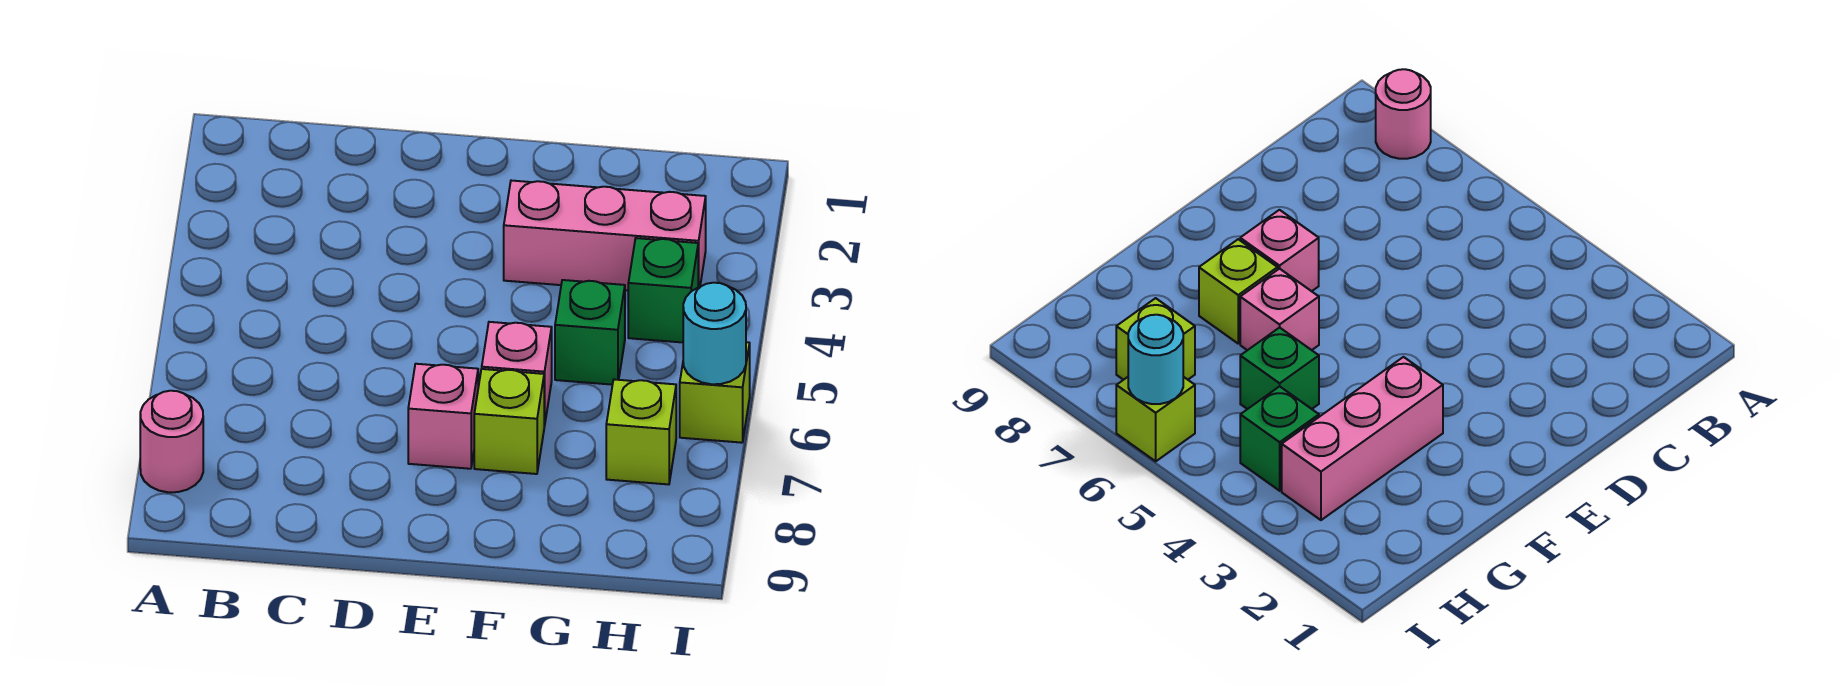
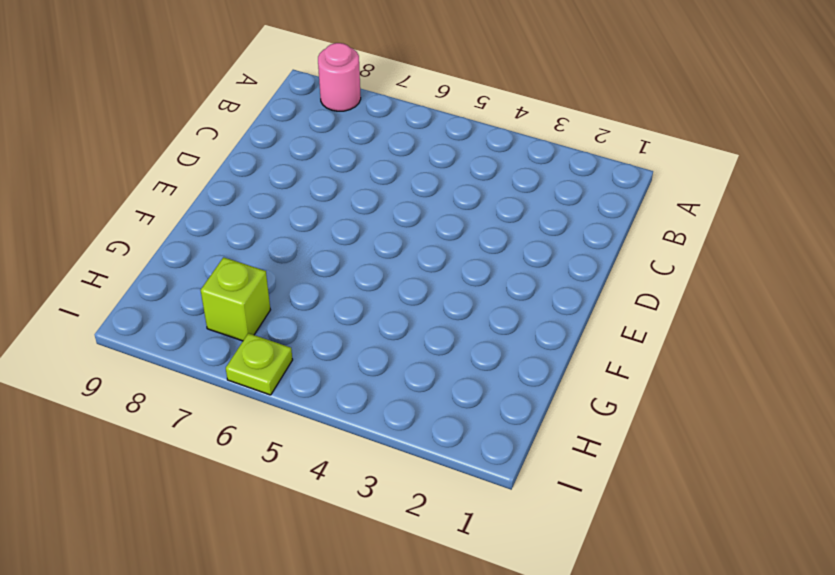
lime plate I6 level 1 -> lime brick I6 level 1
none -> pink brick E7 level 1
none -> pink brick F3:H3 level 1

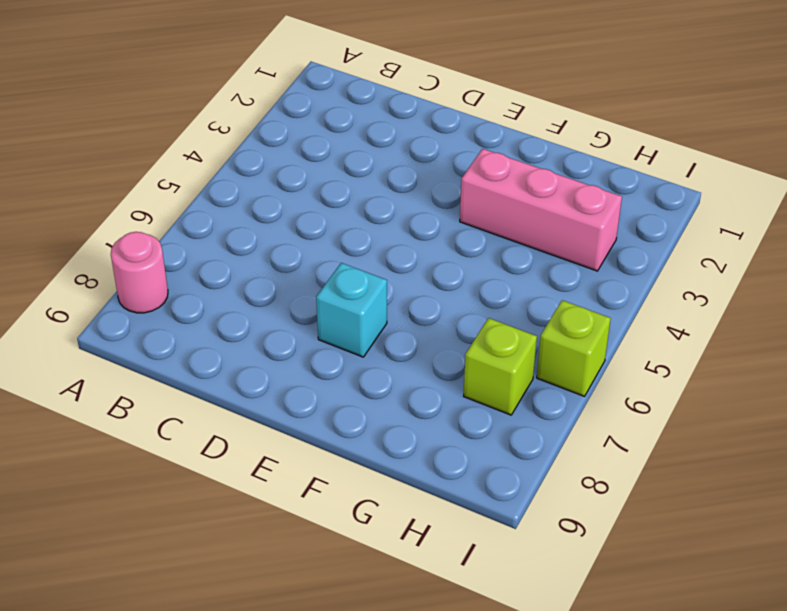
cyan brick E7 level 1 -> pink brick E7 level 1
none -> pink brick F6 level 1
none -> lime brick F7 level 1

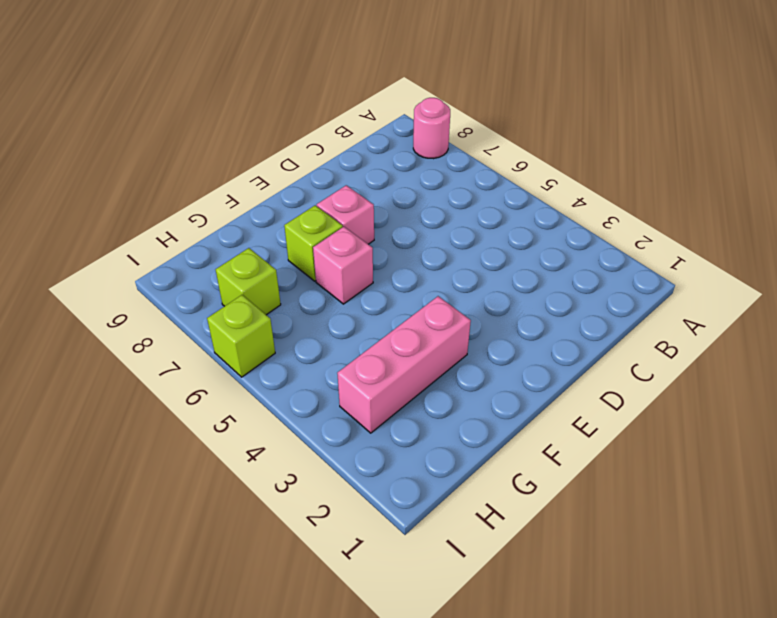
none -> green brick G5 level 1
none -> green brick H4 level 1

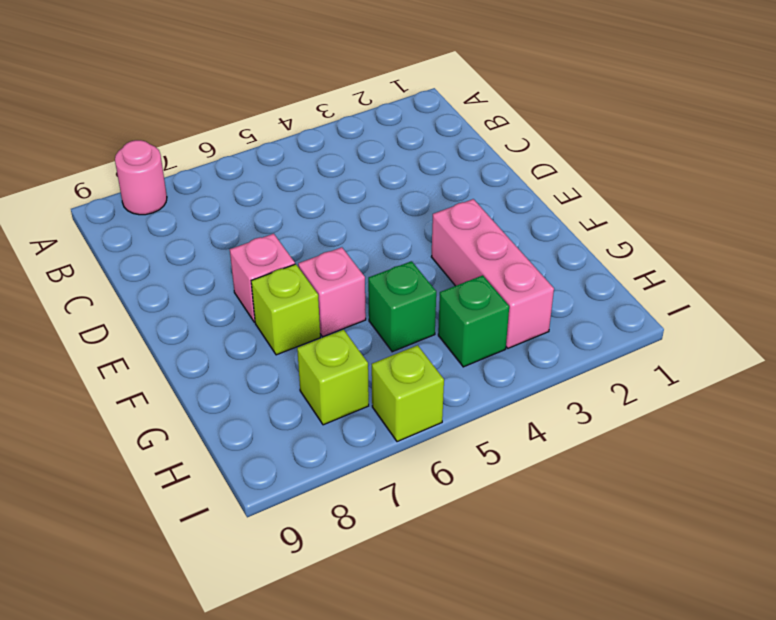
none -> cyan round brick I6 level 2

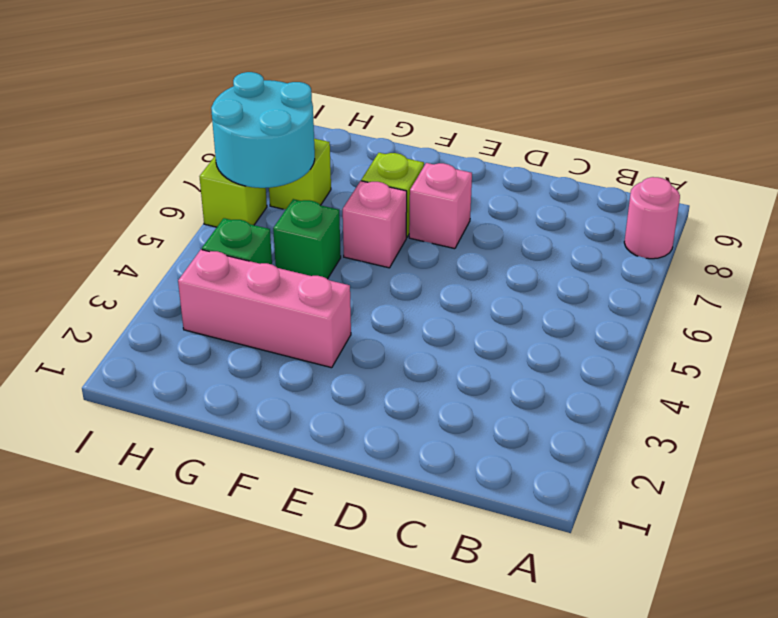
cyan round brick H6:I7 level 2 -> cyan round brick I6 level 2

